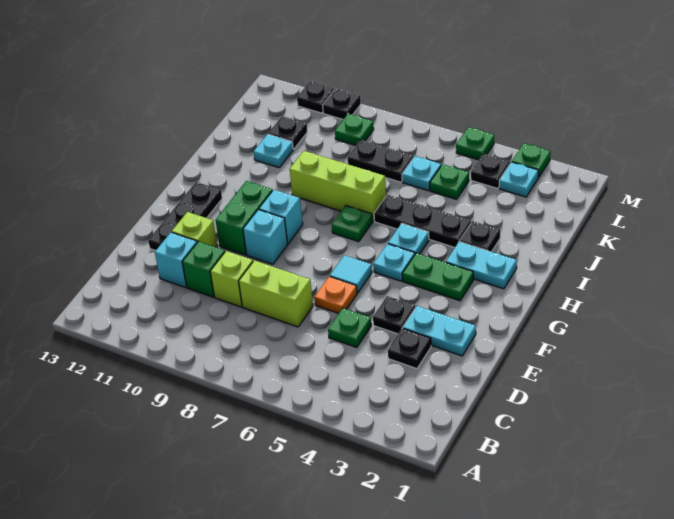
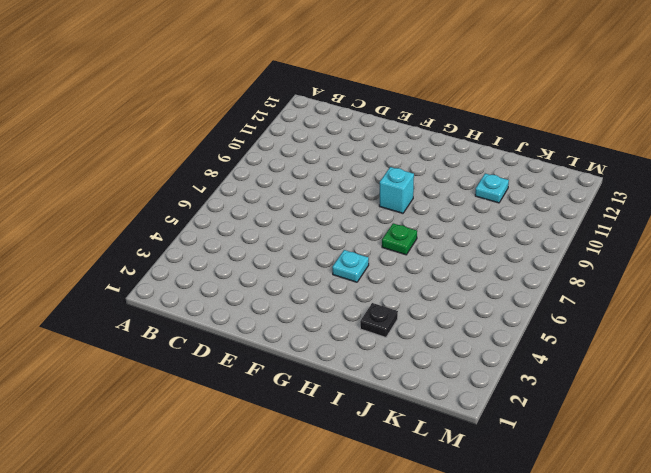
none -> black plate D3 level 1
none -> green plate D5 level 1
none -> lime brick D7:D8 level 1
none -> lime brick D9 level 1

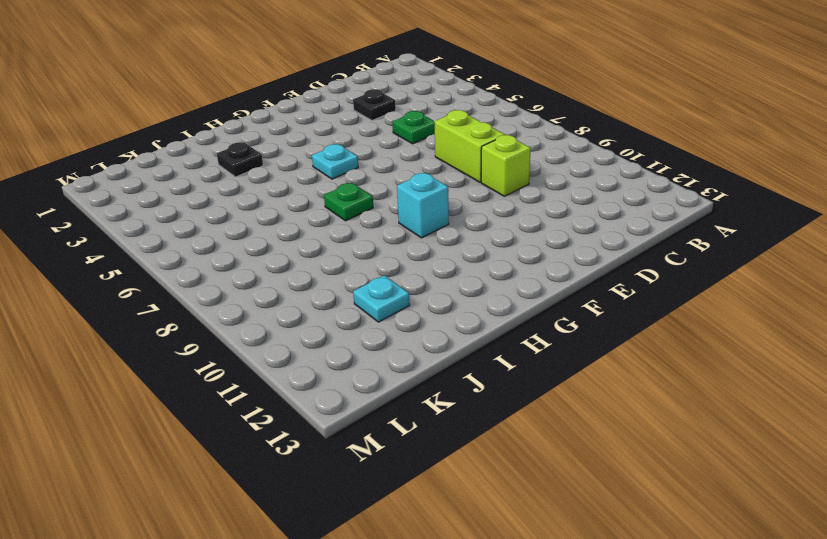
none -> green brick D10 level 1
none -> cyan brick D11 level 1
none -> cyan plate E2:E3 level 1
none -> black plate E4 level 1

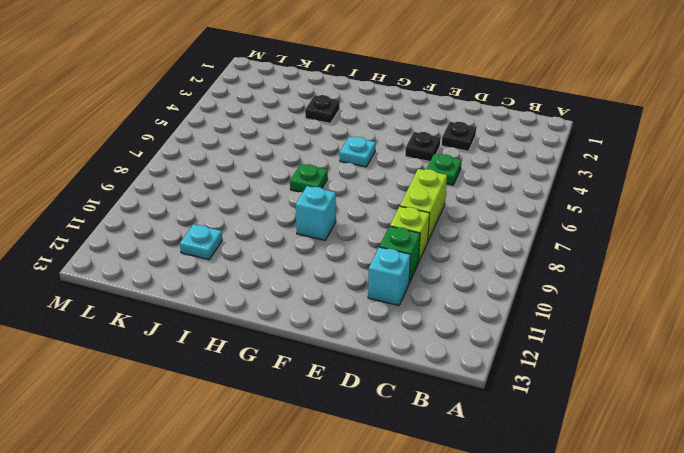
none -> cyan plate E2:E3 level 1
none -> orange plate E6 level 1
none -> lime brick E11 level 1
none -> black plate E12:G12 level 1

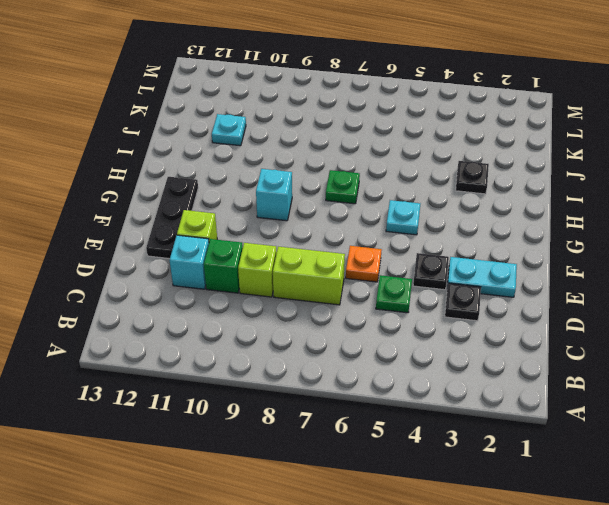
none -> cyan tile F6 level 1
none -> cyan brick F9 level 1
none -> green brick F10:G10 level 1
none -> green plate G3:G4 level 1

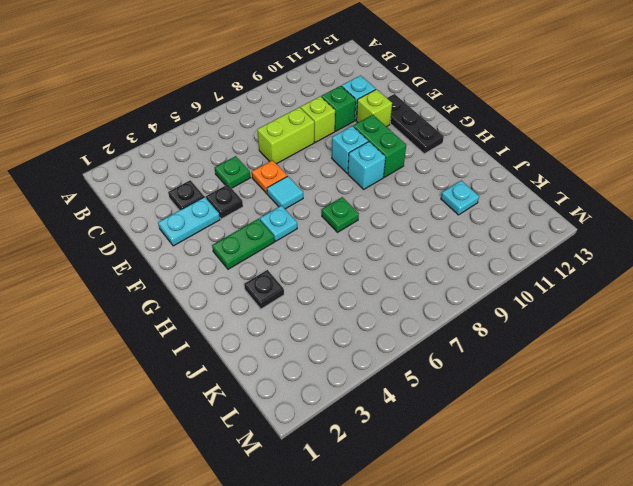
none -> cyan plate H2:H3 level 1
none -> cyan plate H5 level 1
none -> black plate I4:I6 level 1
none -> lime brick I7:I9 level 1

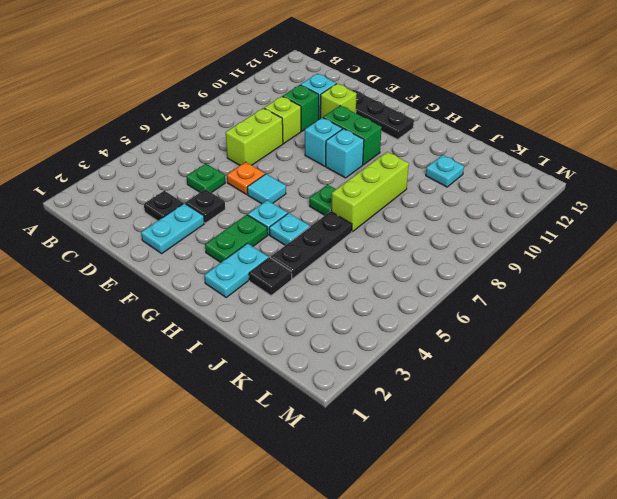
none -> green plate K5 level 1
none -> cyan plate K6 level 1
none -> black plate K7:K8 level 1
none -> black plate K11 level 1

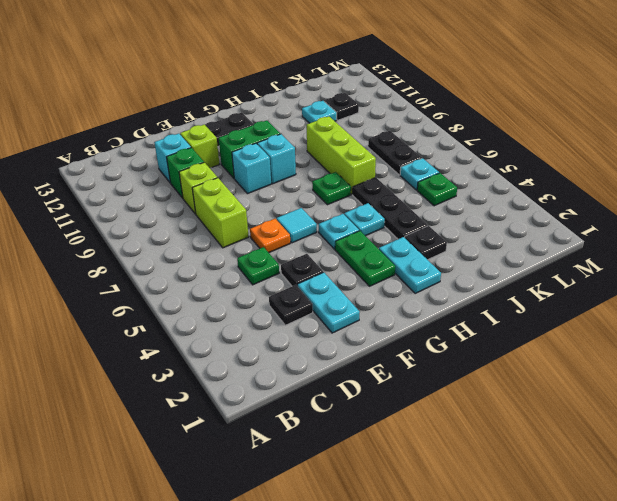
none -> cyan plate L3 level 1
none -> black plate L4 level 1
none -> green plate L9 level 1
none -> green plate M3 level 1

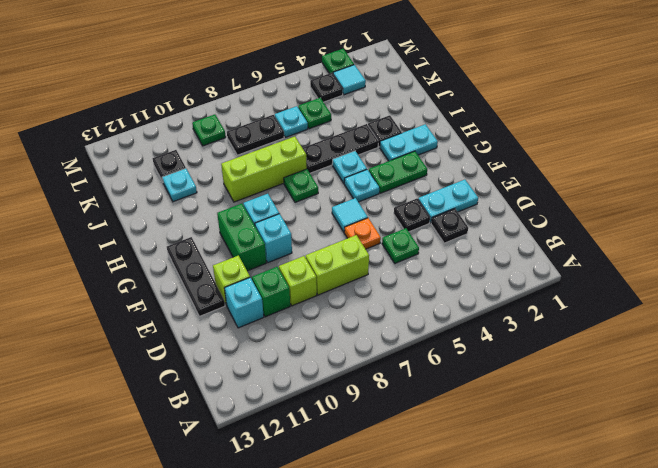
cyan tile L3 level 1 -> cyan plate L3 level 1
none -> green plate M5 level 1
none -> black plate M10 level 1
none -> black plate M11 level 1

